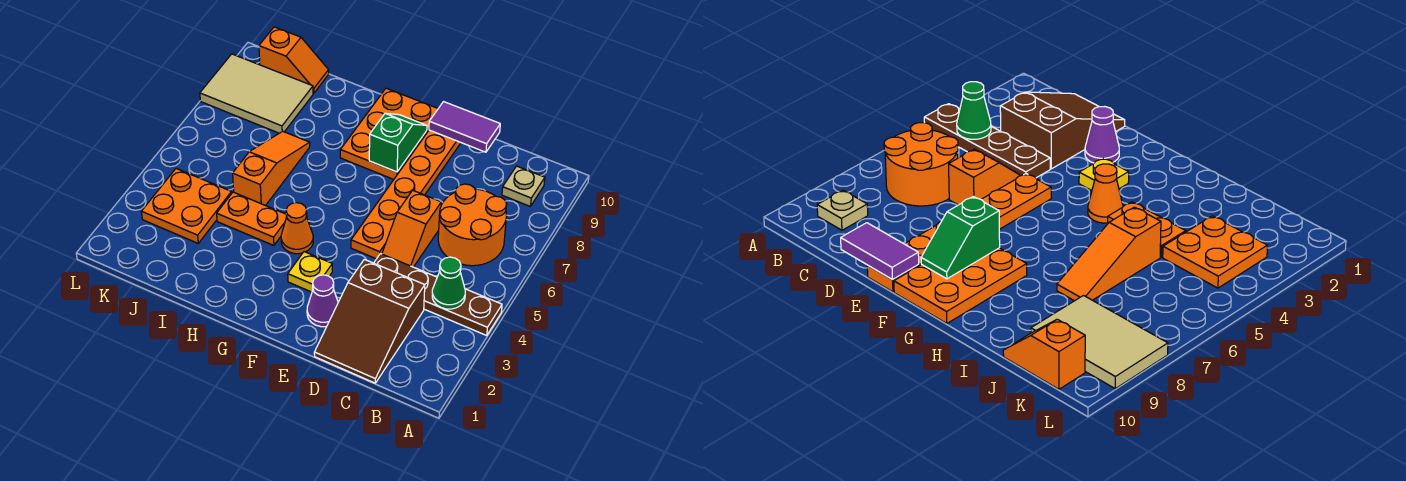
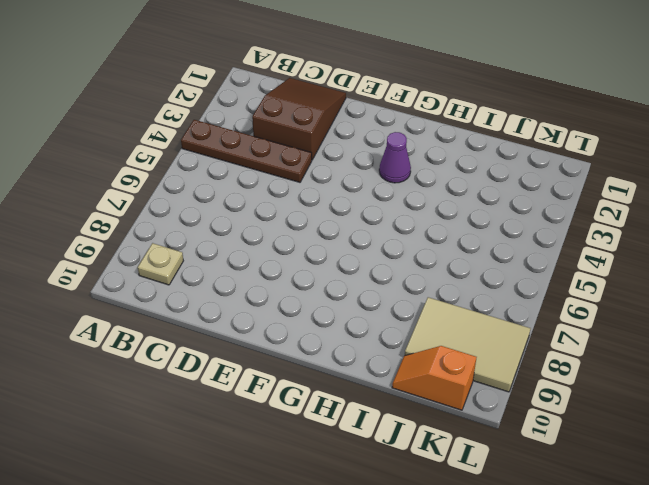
purple cone G3 level 1 -> purple cone E2 level 1
none -> orange round brick B6:C7 level 1
none -> orange slope D5:D6 level 1 top 6
none -> orange plate E5:E10 level 1

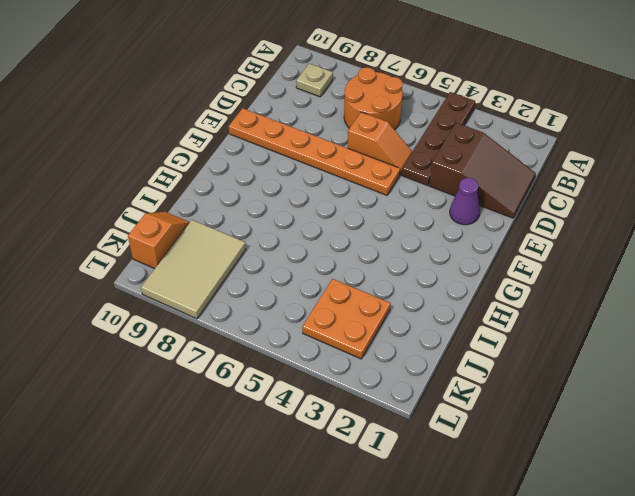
none -> yellow plate F3 level 1
none -> orange plate F8:G10 level 1
none -> orange cone G4 level 1

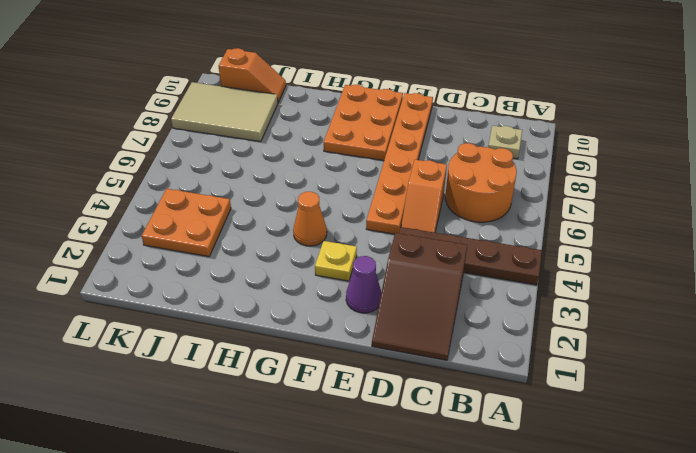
none -> orange plate H4:I4 level 1
none -> orange slope I5:I7 level 1 top 5
none -> green cone B4 level 2

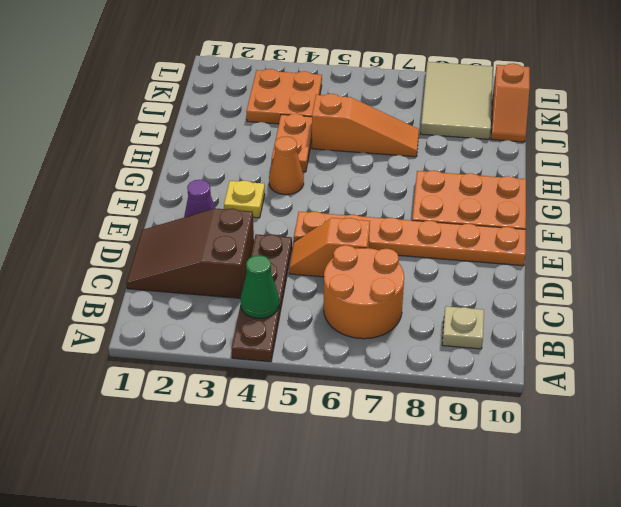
none -> purple tile D10:E10 level 2
none -> green slope F8:F9 level 2 top 8

